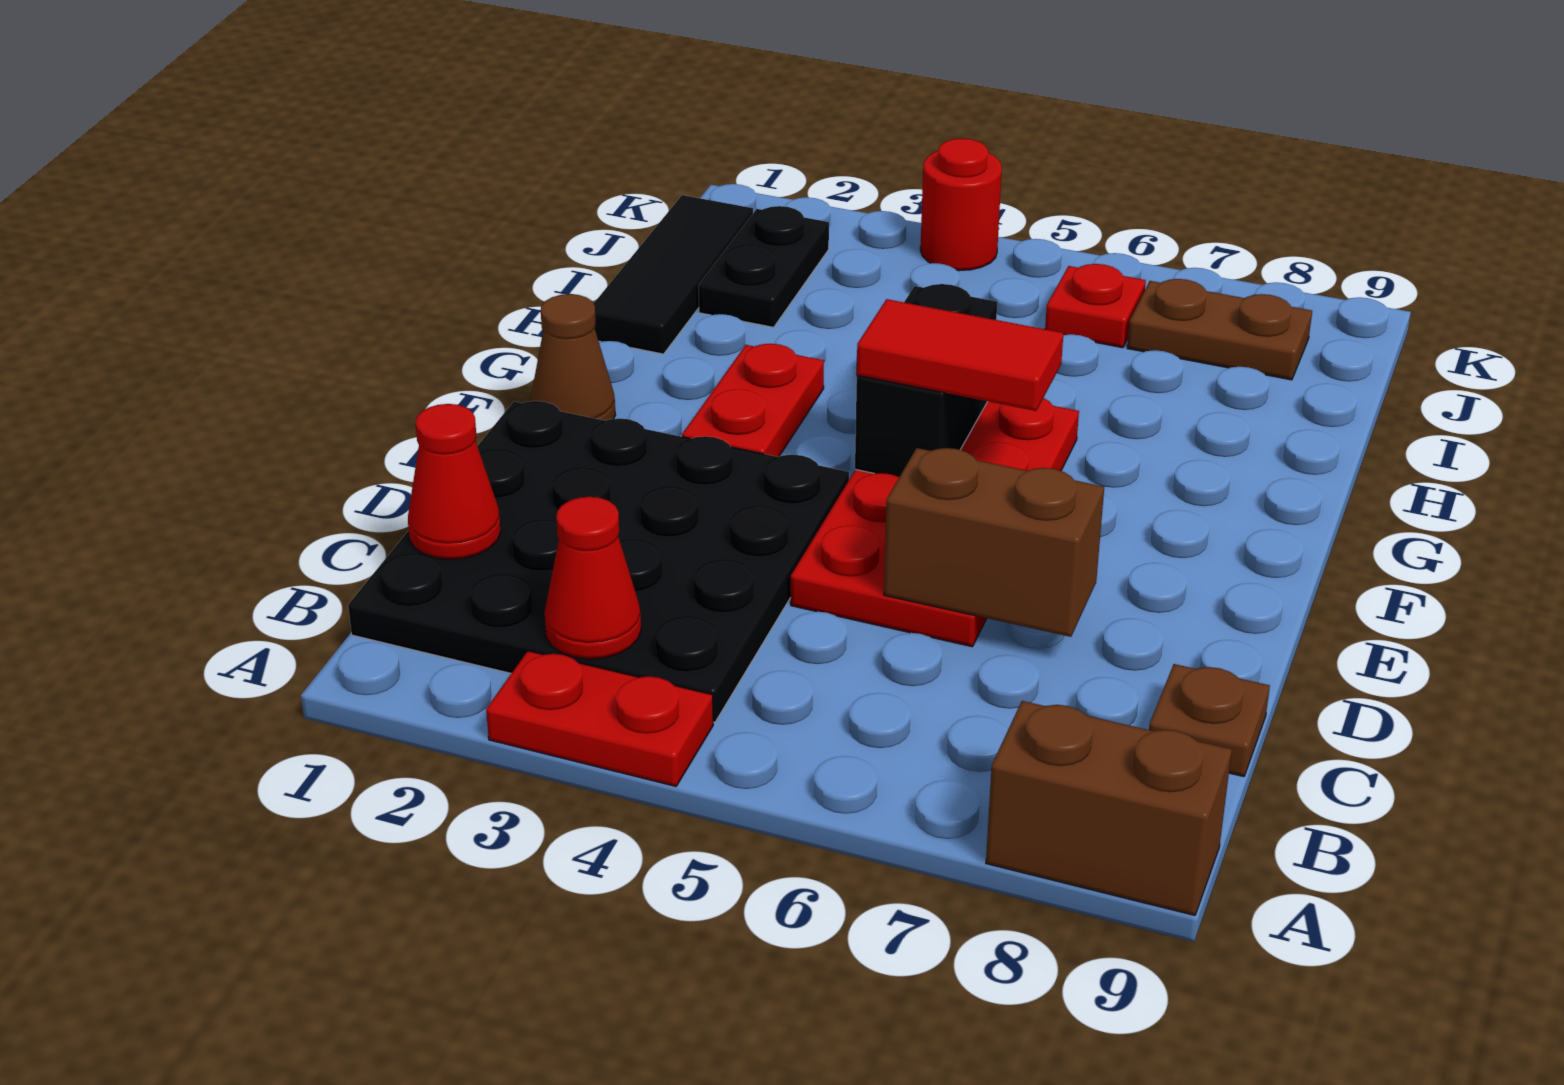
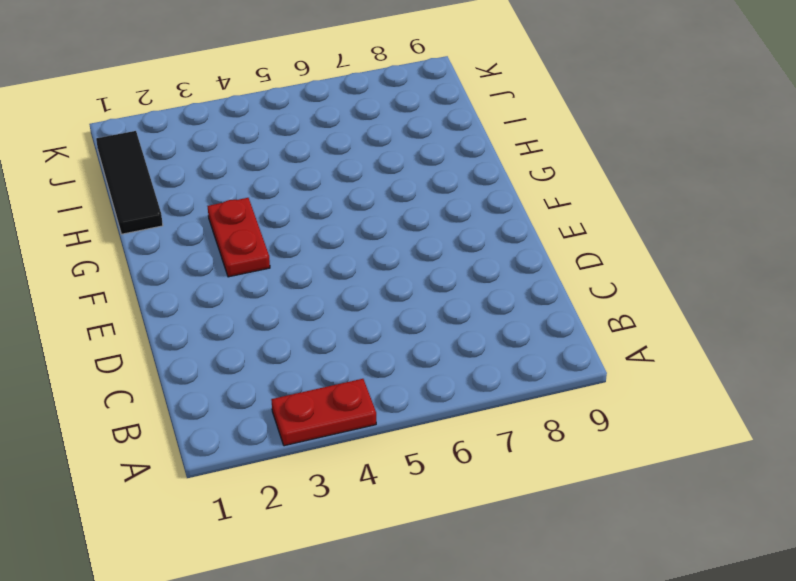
none -> brown brick A8:A9 level 1
none -> black plate B1:E4 level 1
none -> brown plate C9 level 1

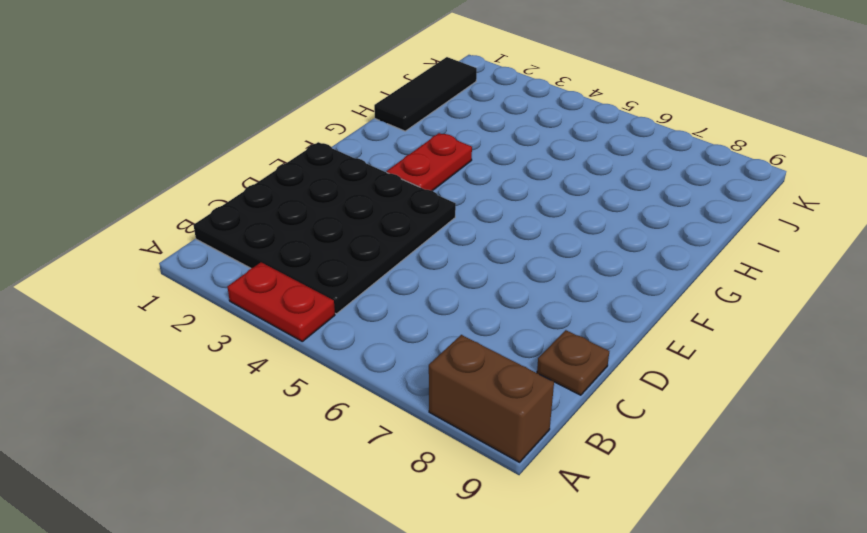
none -> red plate D5:G6 level 1
none -> brown cone F1 level 1
none -> black plate I2:J2 level 1

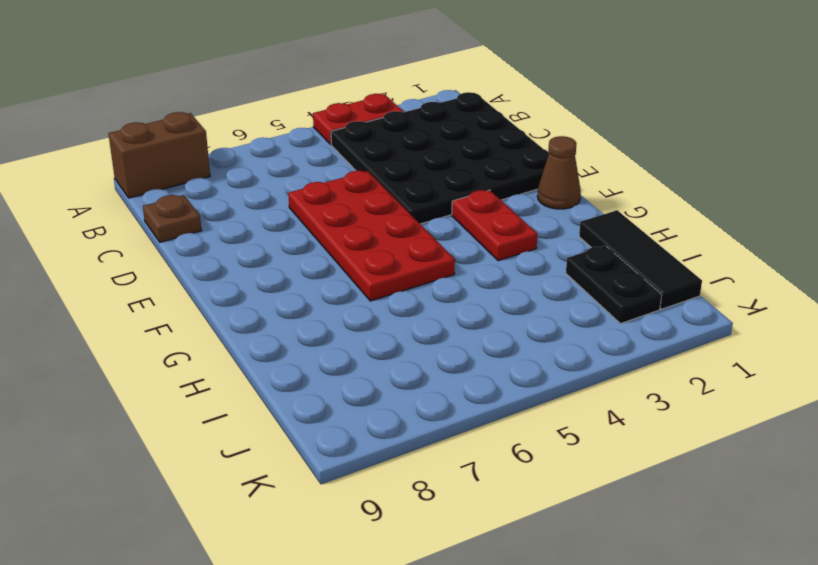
none -> red plate J6 level 1
none -> brown plate J7:J8 level 1
none -> red round brick K4 level 1

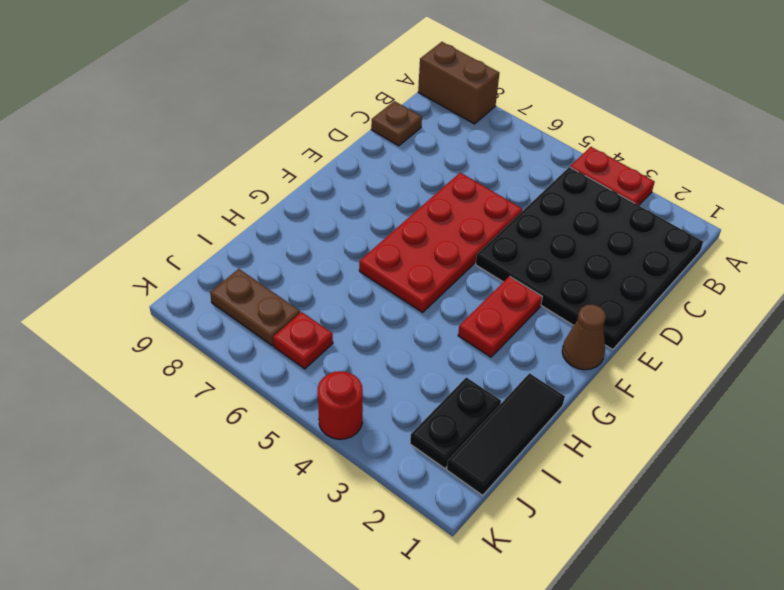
none -> red cone B3 level 2
none -> red cone C1 level 2
none -> brown brick D6:D7 level 2

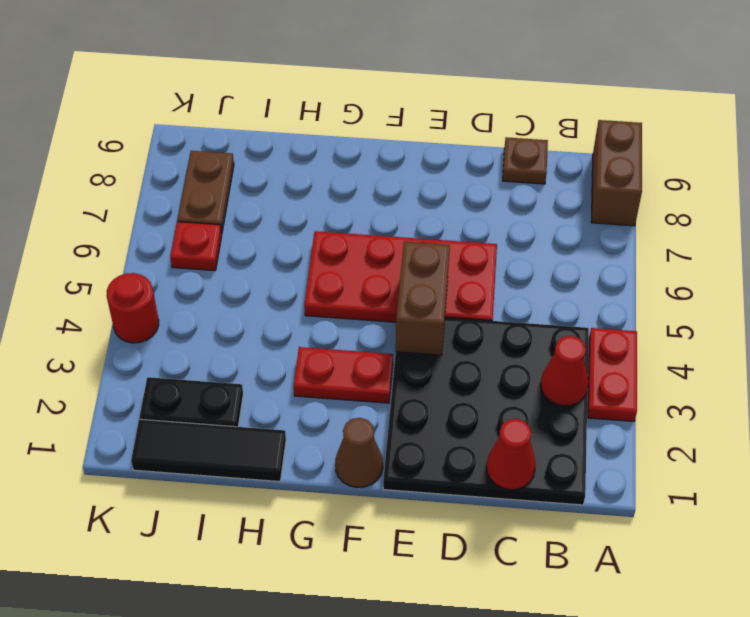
brown brick E4:E5 level 2 -> brown brick D6:D7 level 2
none -> black brick F5:G5 level 2
none -> red tile F5:F6 level 3

